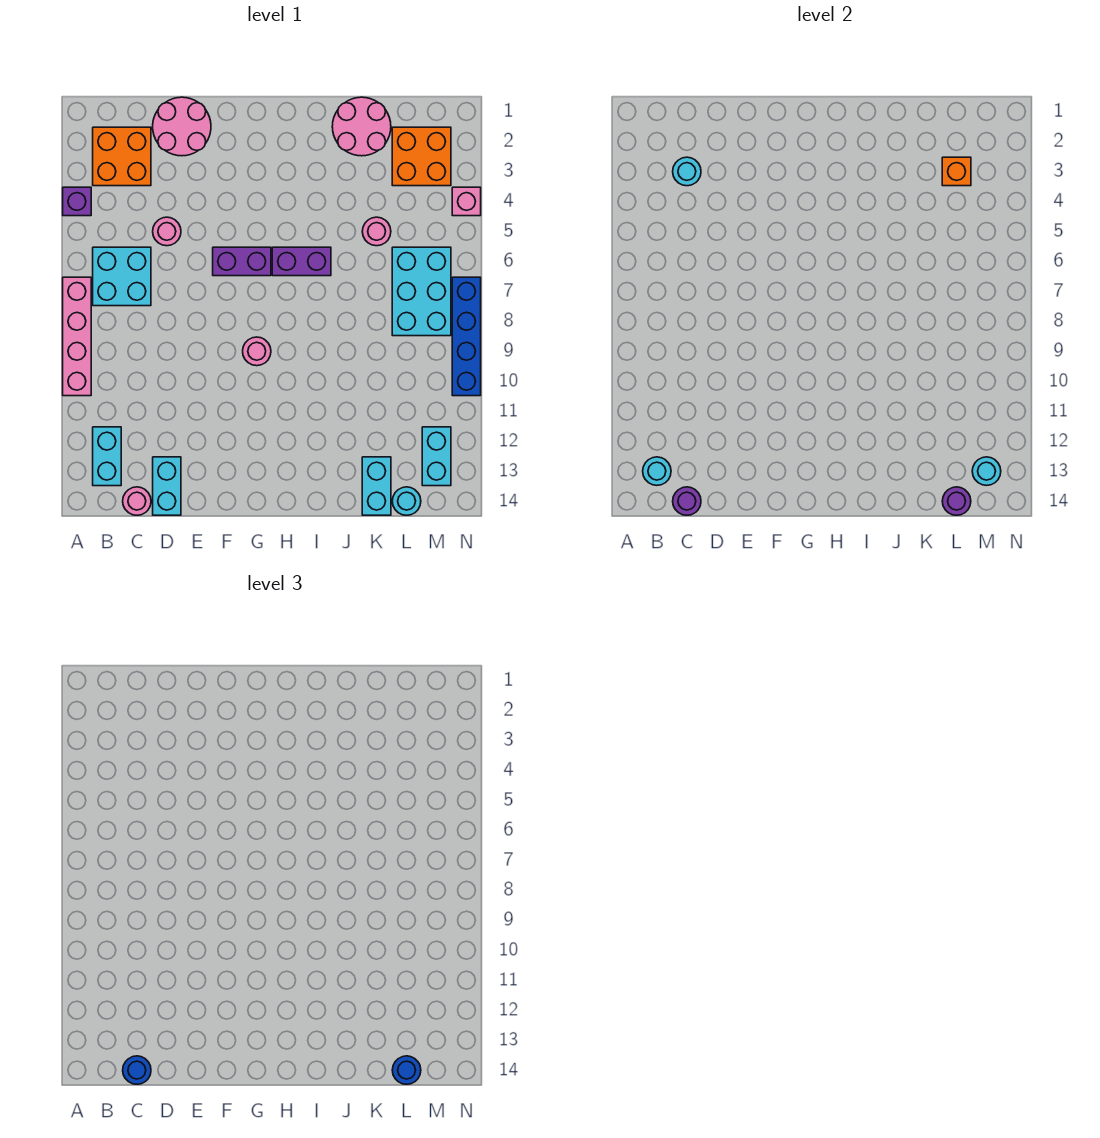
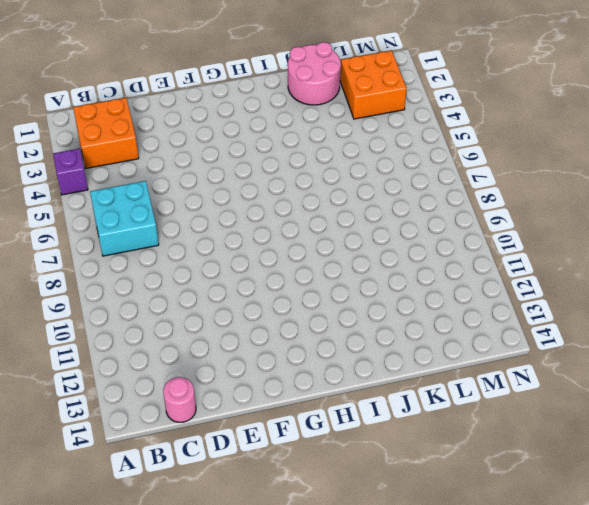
none -> pink brick A7:A10 level 1
none -> cyan brick B12:B13 level 1
none -> pink round brick D1:E2 level 1

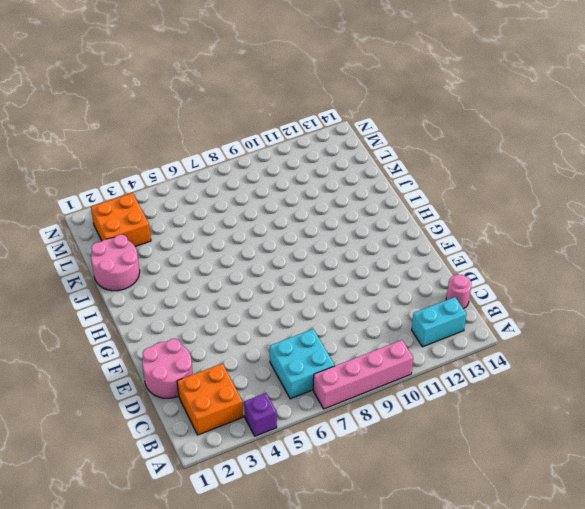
none -> pink round brick D5 level 1
none -> cyan brick D13:D14 level 1
none -> purple brick F6:G6 level 1

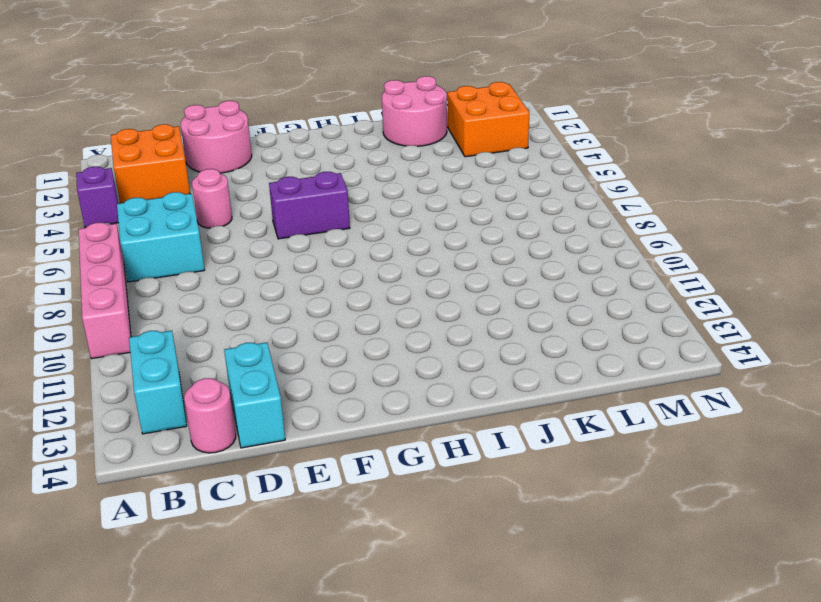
none -> pink round brick G9 level 1
none -> purple brick H6:I6 level 1
none -> pink round brick K5 level 1

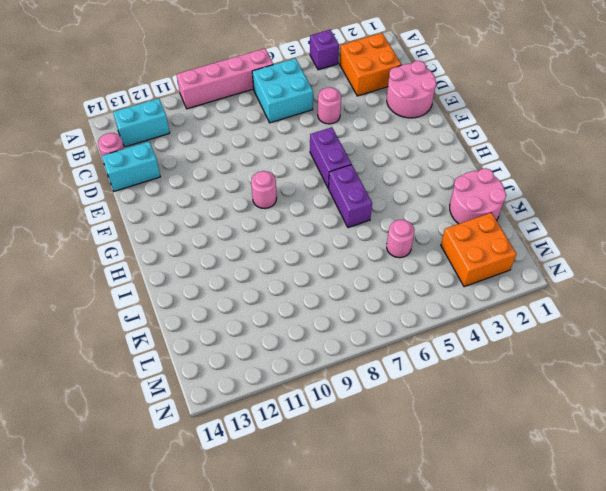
none -> cyan brick K13:K14 level 1
none -> cyan brick L6:M8 level 1
none -> cyan round brick L14 level 1

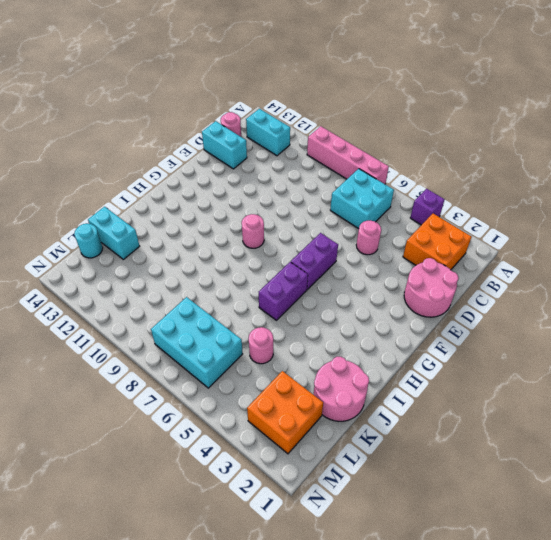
none -> cyan brick M12:M13 level 1
none -> pink brick N4 level 1
none -> blue brick N7:N10 level 1

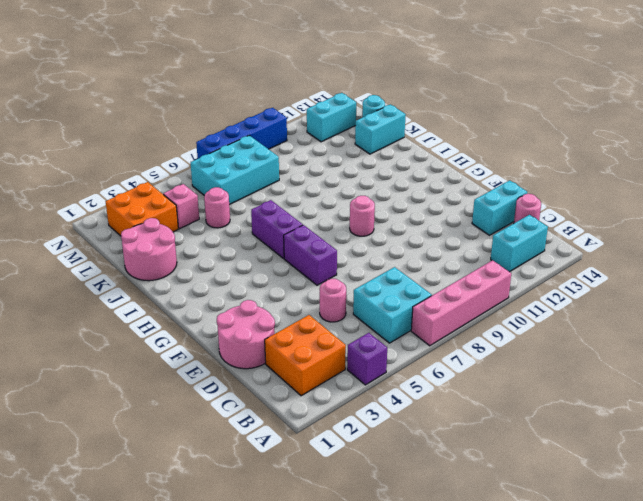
pink brick L4 level 1 -> pink brick N4 level 1
none -> cyan round brick B13 level 2
none -> cyan round brick C3 level 2
none -> purple round brick C14 level 2

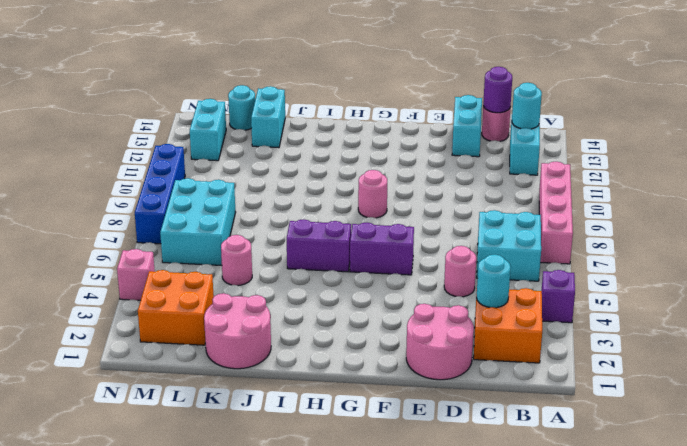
none -> orange brick L3 level 2
none -> purple round brick L14 level 2
none -> cyan round brick M13 level 2

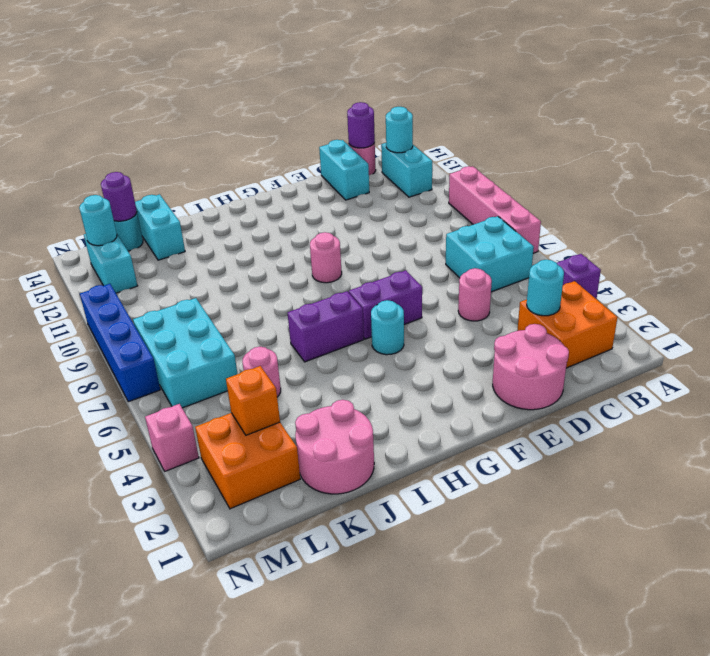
cyan round brick G5 level 1 -> none
none -> blue round brick C14 level 3
none -> blue round brick L14 level 3

